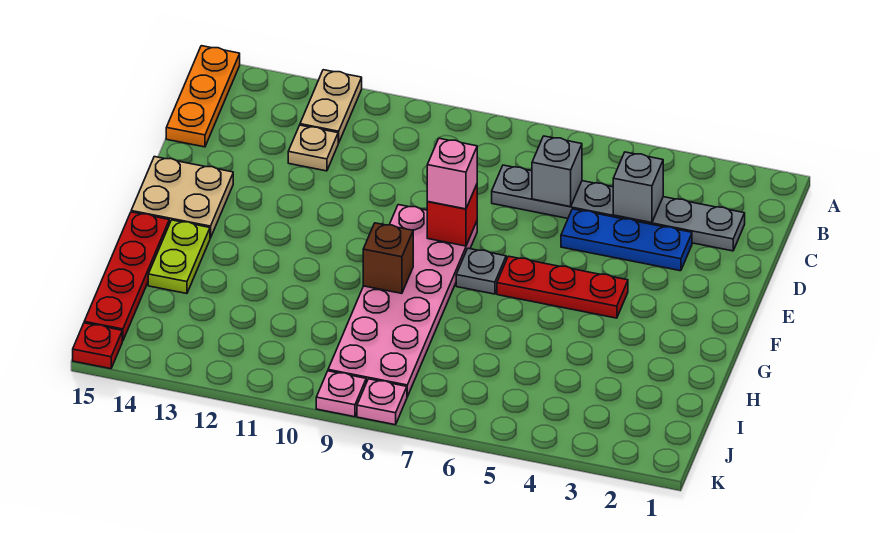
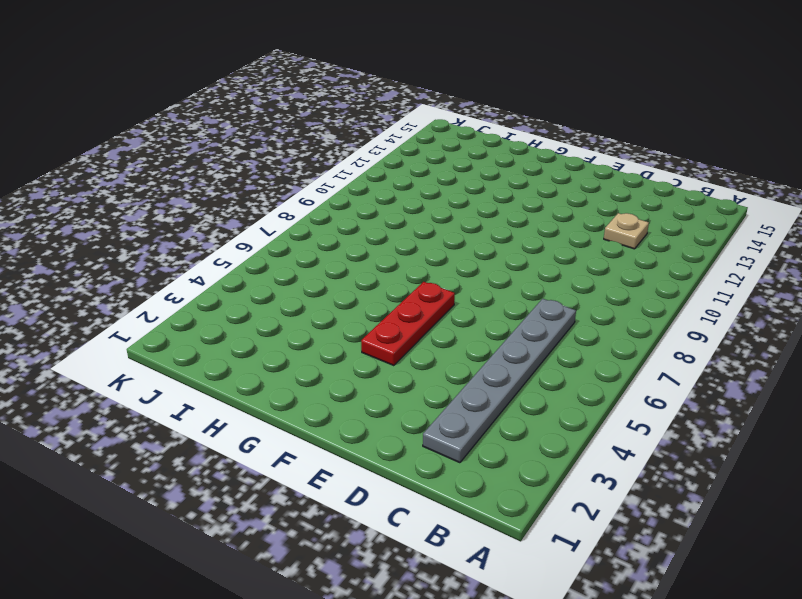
none -> tan plate A12:B12 level 1
none -> orange plate A15:C15 level 1
none -> blue plate D3:D5 level 1

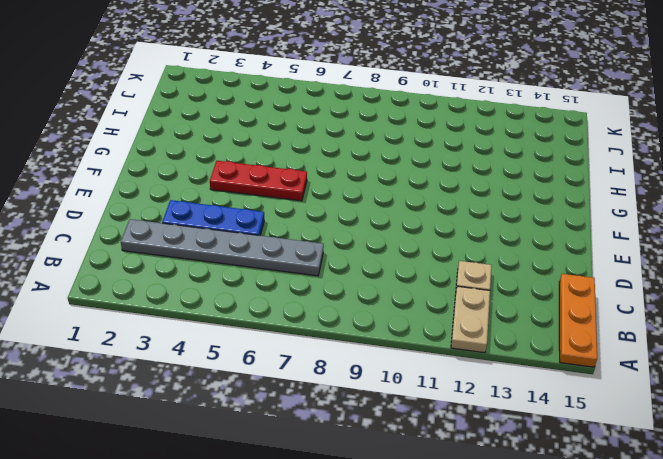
none -> pink plate E8:J9 level 1
none -> tan plate E14:F15 level 1
none -> grey plate F7 level 1

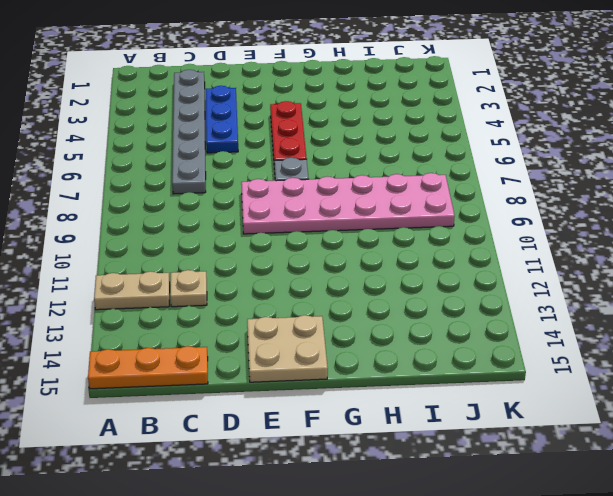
none -> lime plate G14:H14 level 1
none -> red plate G15:J15 level 1
none -> pink plate K8 level 1

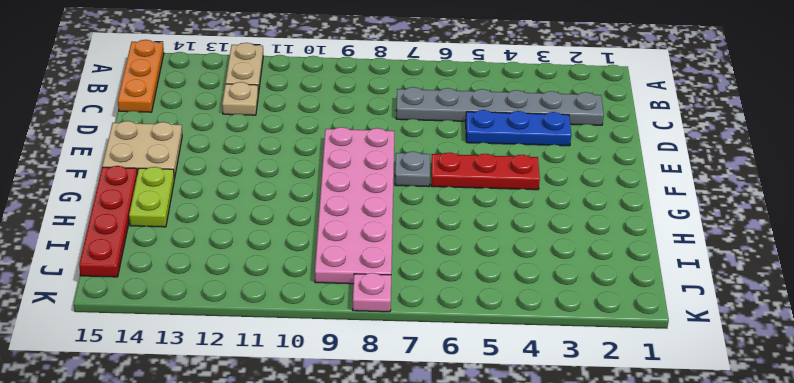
none -> pink plate K9 level 1
none -> red plate K15 level 1
none -> grey brick C4 level 2

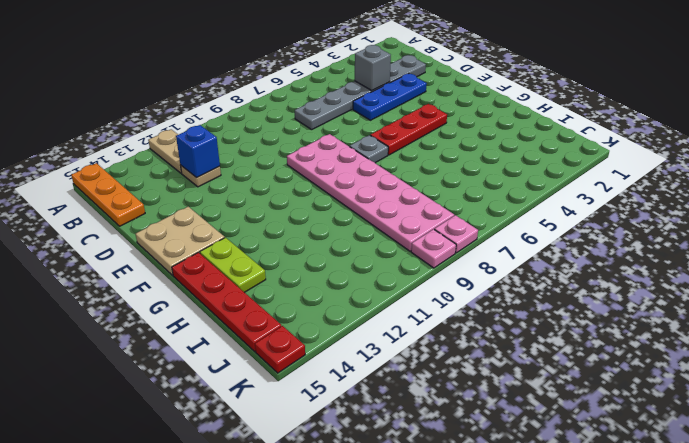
blue brick C12 level 2 -> none
none -> grey brick C6 level 2
none -> red brick E8 level 2
none -> brown brick G9 level 2

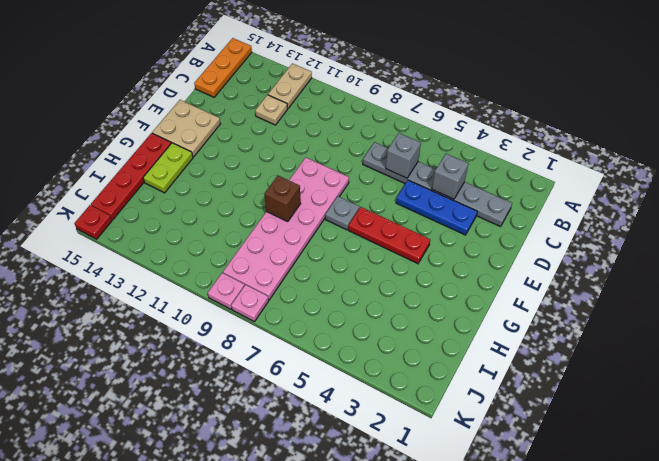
none -> red brick E8 level 2
none -> pink brick E8 level 3

